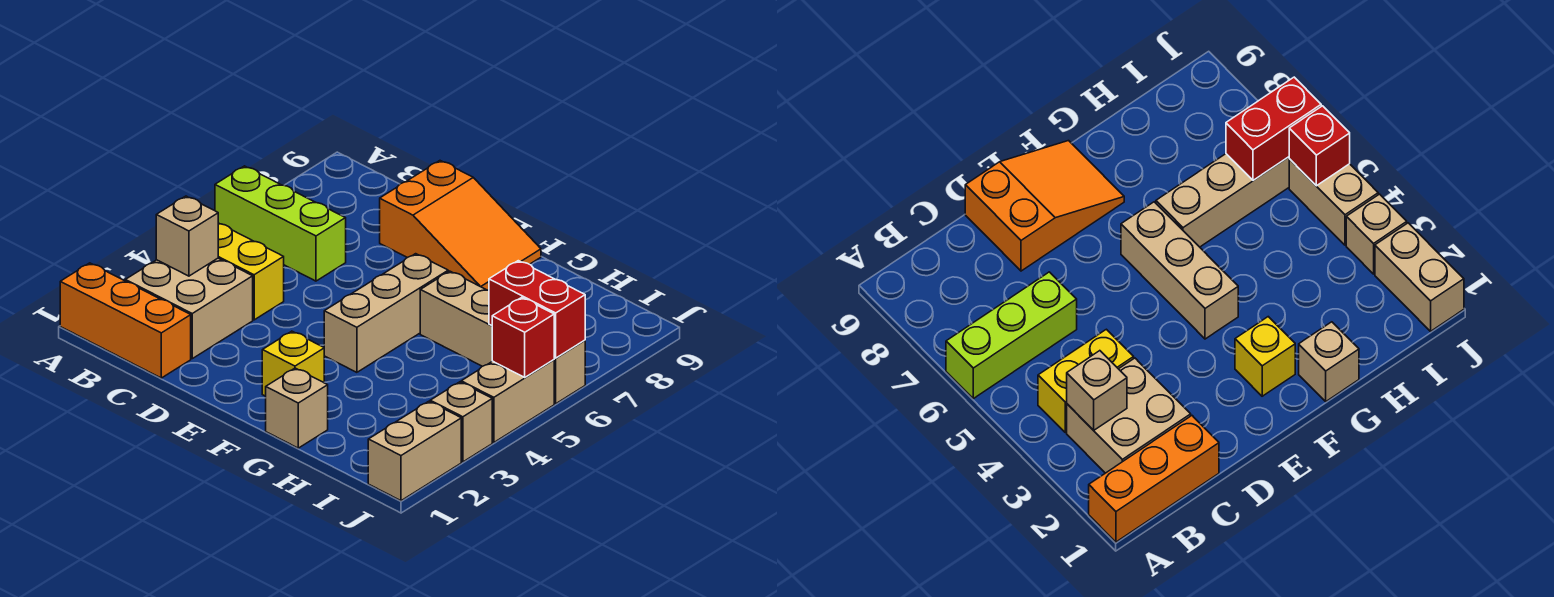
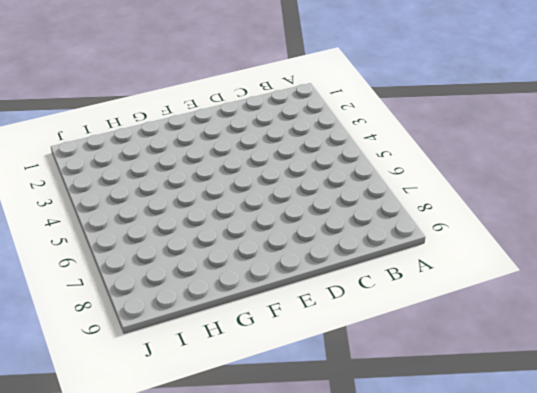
none -> orange brick A1:C1 level 1
none -> lime brick A6:C6 level 1
none -> tan brick B2:C3 level 1

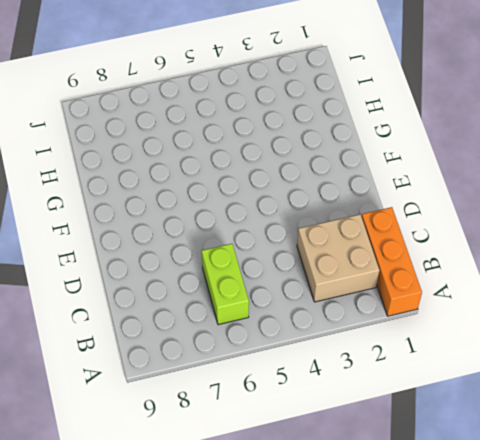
lime brick B6:C6 level 1 -> lime brick A6:C6 level 1
none -> yellow brick B4:C4 level 1
none -> orange slope D8:F9 level 1 top D
none -> yellow brick F2 level 1

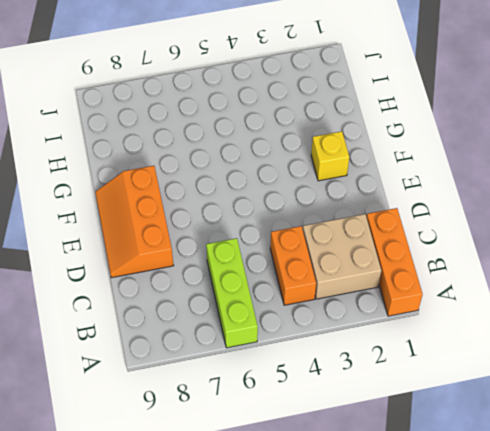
orange brick B4:C4 level 1 -> yellow brick B4:C4 level 1
orange slope D8:F9 level 1 top 8 -> orange slope D8:F9 level 1 top D
none -> tan brick F4:F6 level 1
none -> tan brick G1 level 1
none -> tan brick G6:J6 level 1

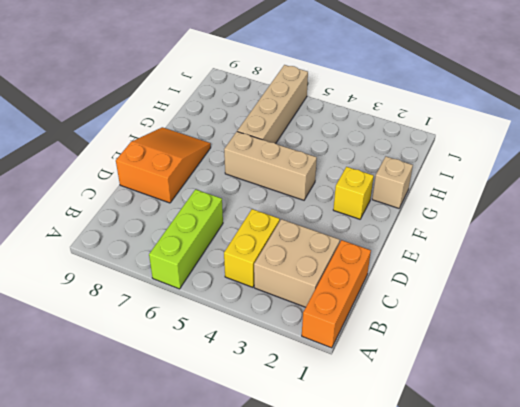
none -> tan brick J1:J2 level 1
none -> tan brick J3 level 1
none -> tan brick J4:J5 level 1

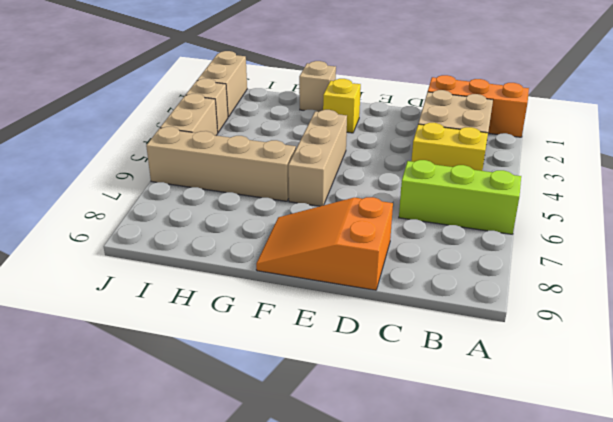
none -> tan brick B3 level 2
none -> red brick I6:J6 level 2
none -> red brick J5 level 2

